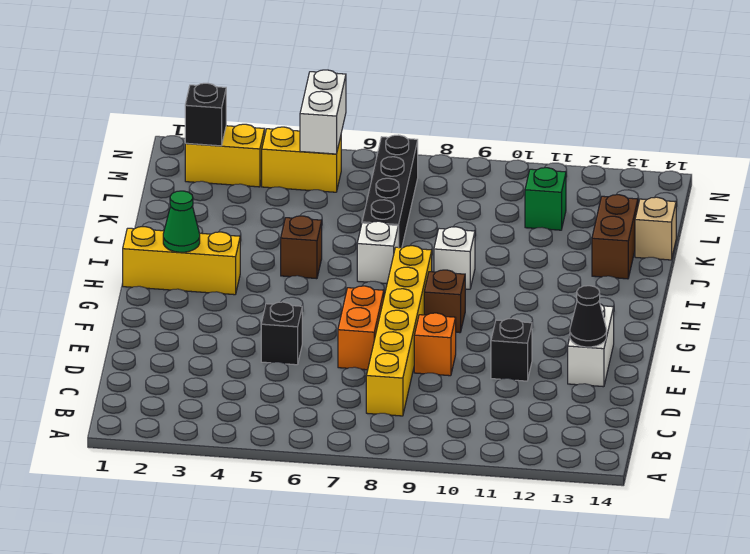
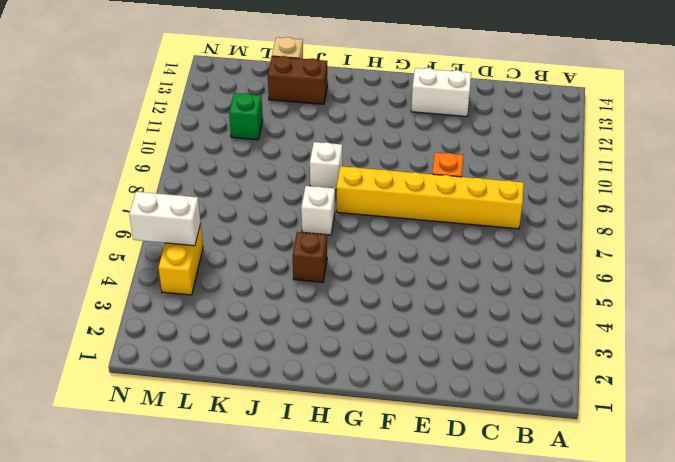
none -> black brick E5 level 1
none -> orange brick E7:F7 level 1
none -> black brick E11 level 1

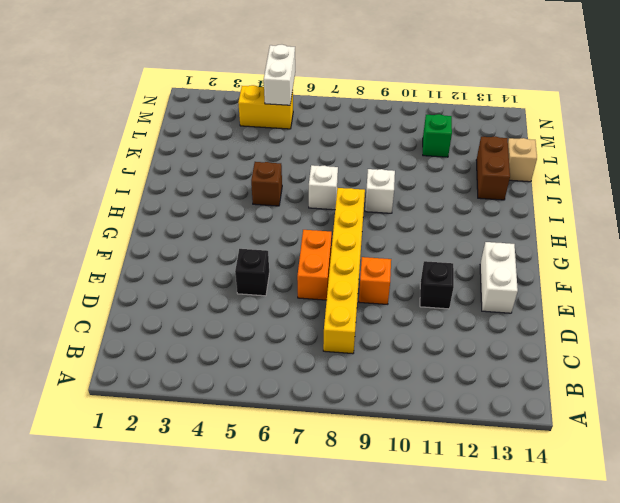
none -> brown brick G9 level 1
none -> yellow brick H1:H3 level 1
none -> black brick J7:M7 level 1

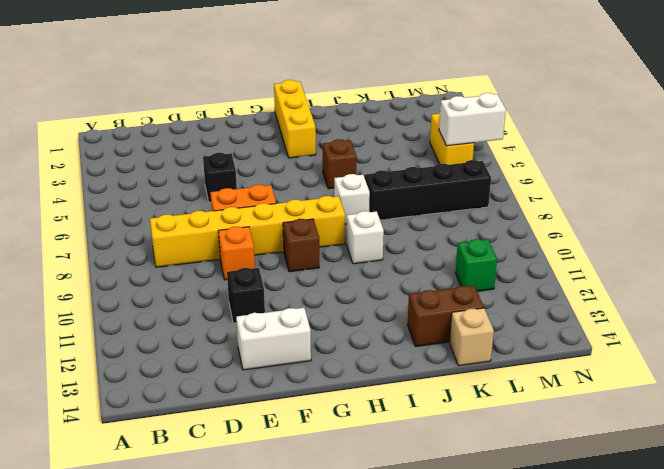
none -> yellow brick M2:M3 level 1
none -> black cone E13 level 2
none -> green cone H2 level 2

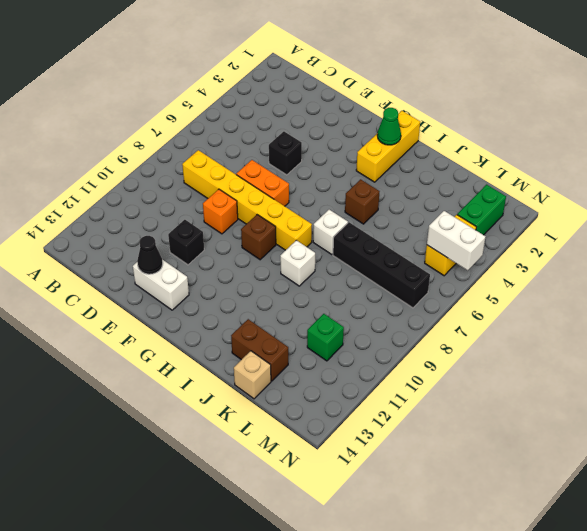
green brick M2:M3 level 1 -> yellow brick M2:M3 level 1
none -> black brick M2 level 2

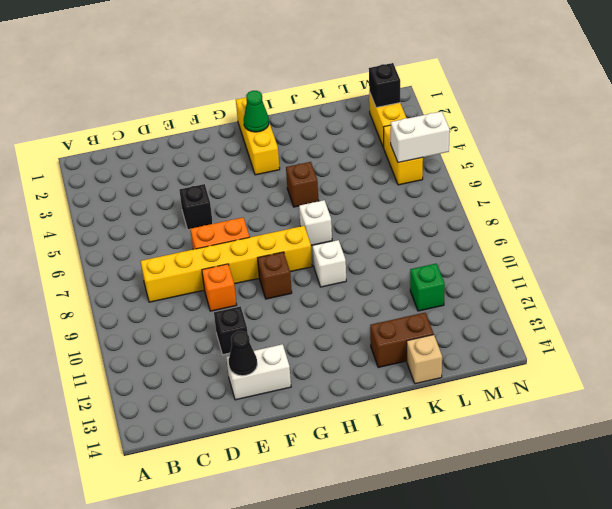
none -> black brick J7:M7 level 1

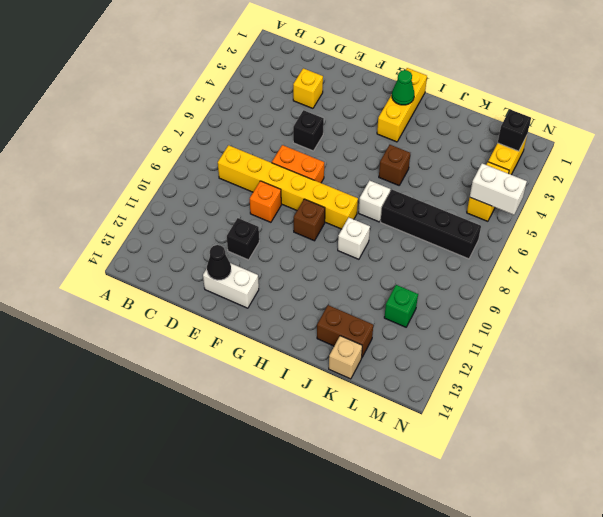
yellow brick D3 level 1 -> none

